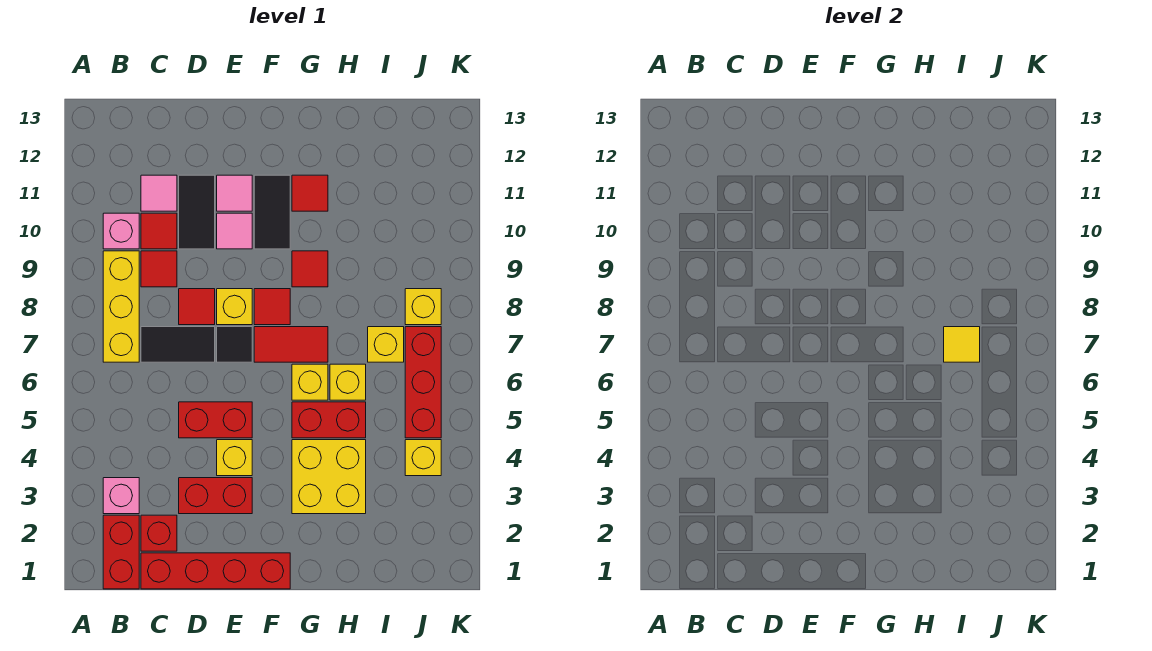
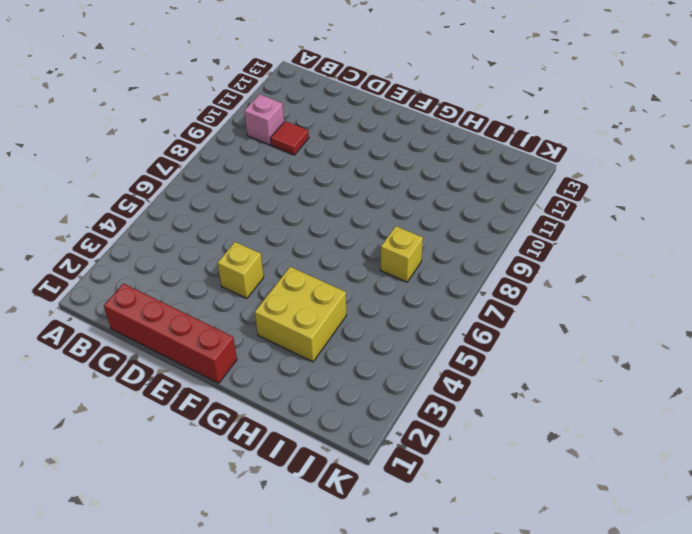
none -> red brick B1:B2 level 1
none -> pink brick B3 level 1
none -> yellow brick B7:B9 level 1
none -> red brick C2 level 1

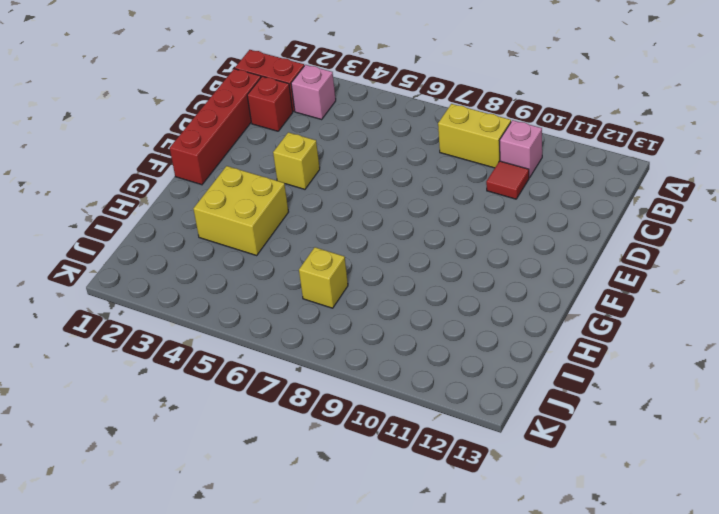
yellow brick B8:B9 level 1 -> yellow brick B7:B9 level 1
none -> black tile C7:D7 level 1
none -> red tile C9 level 1
none -> pink tile C11 level 1
none -> red brick D3:E3 level 1

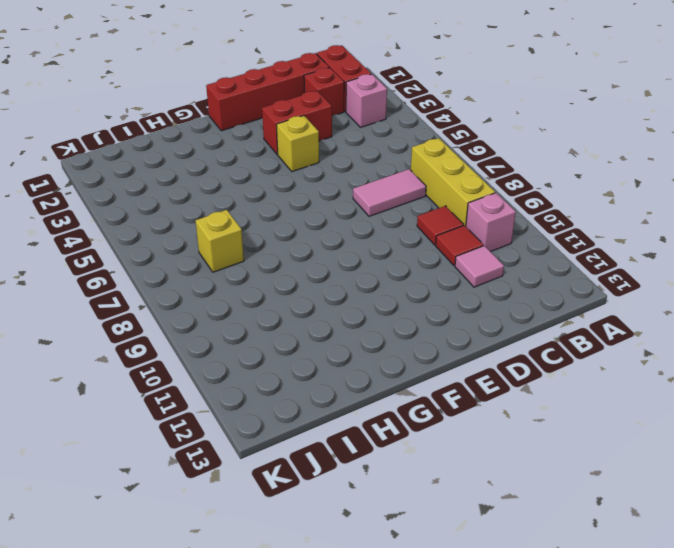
pink tile C7:D7 level 1 -> black tile C7:D7 level 1
none -> red brick D5:E5 level 1
none -> red tile D8 level 1
none -> black tile D10:D11 level 1
none -> black tile E7 level 1

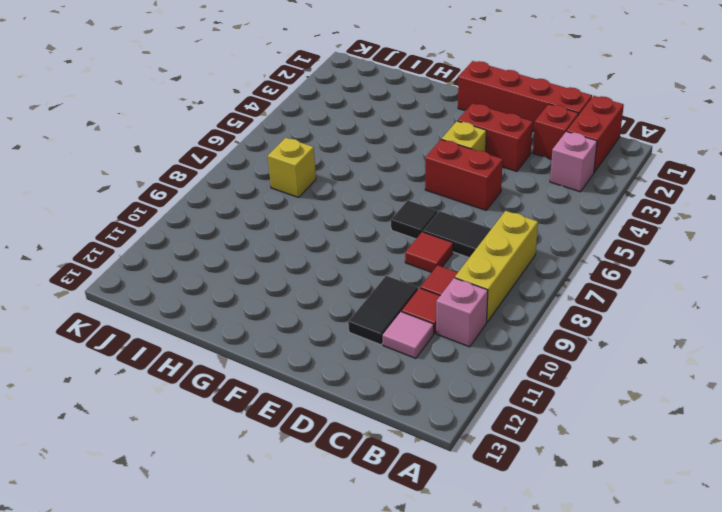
none -> yellow brick E8 level 1
none -> pink tile E10 level 1
none -> pink tile E11 level 1
none -> red tile F7:G7 level 1

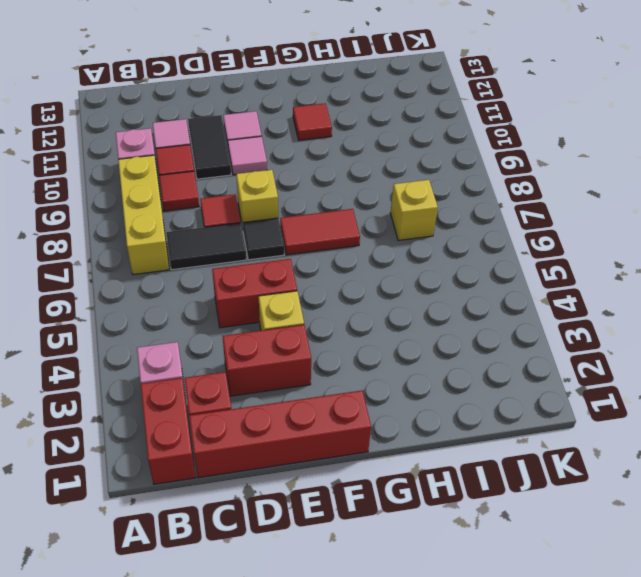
none -> red tile F8 level 1
none -> black tile F10:F11 level 1
none -> yellow brick G3:H4 level 1
none -> red brick G5:H5 level 1

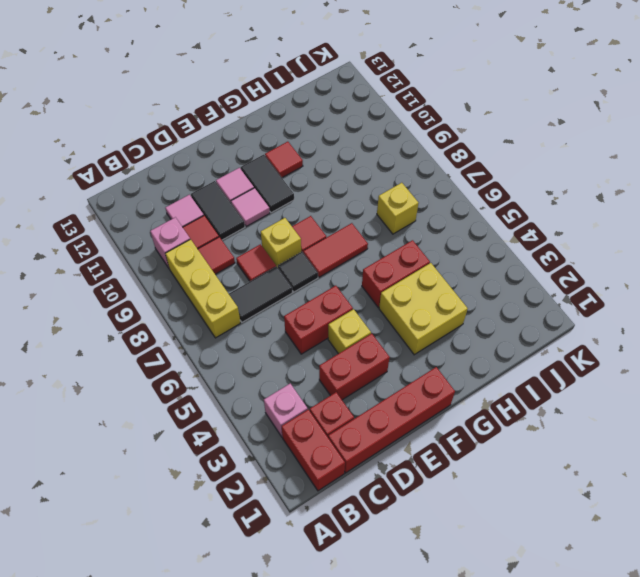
none -> yellow brick G6 level 1
none -> red tile G9 level 1
none -> yellow brick H6 level 1
none -> yellow brick J4 level 1

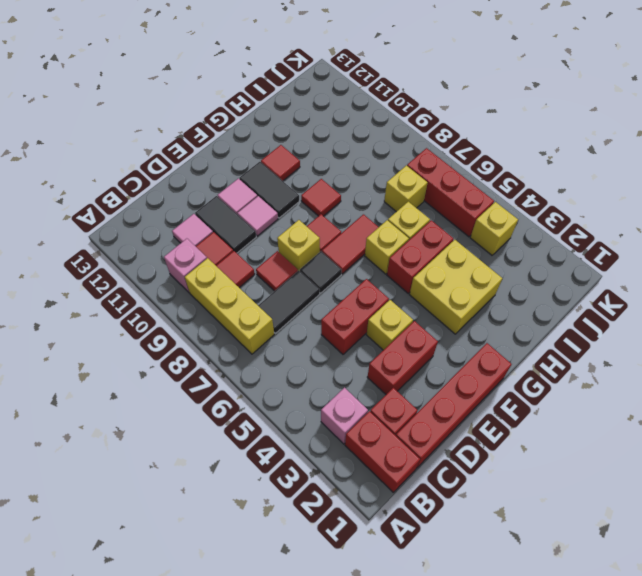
none -> yellow brick J8 level 1
none -> yellow tile I7 level 2

